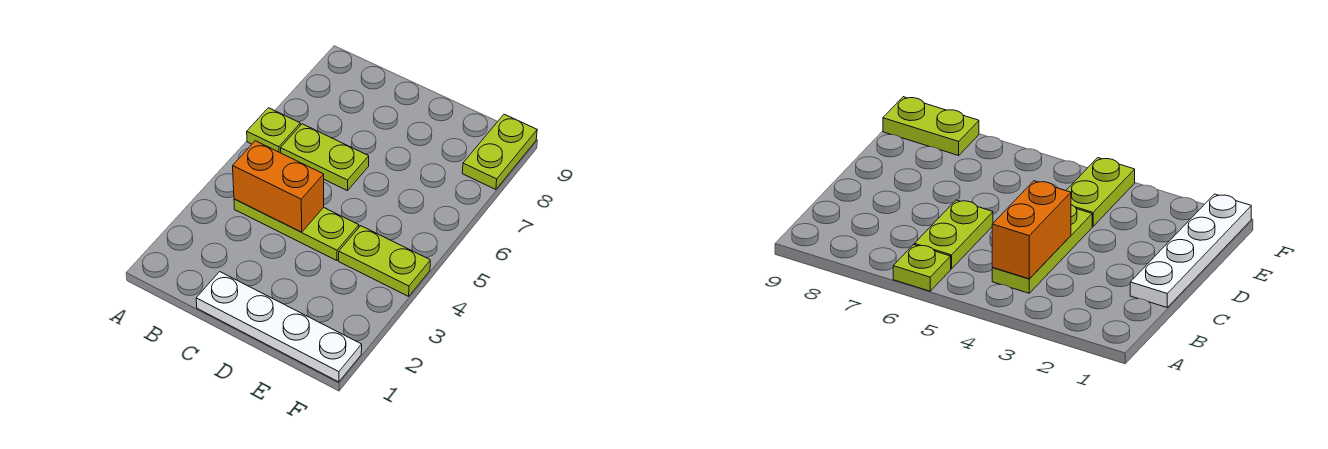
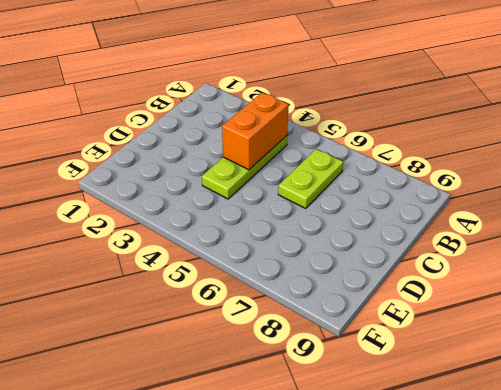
none -> lime plate A6 level 1
none -> white plate C1:F1 level 1

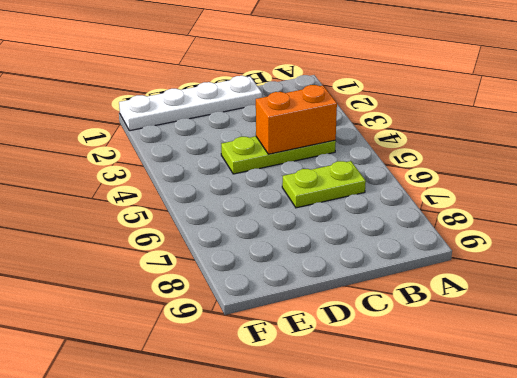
none -> lime plate A6 level 1
none -> lime plate E4:F4 level 1

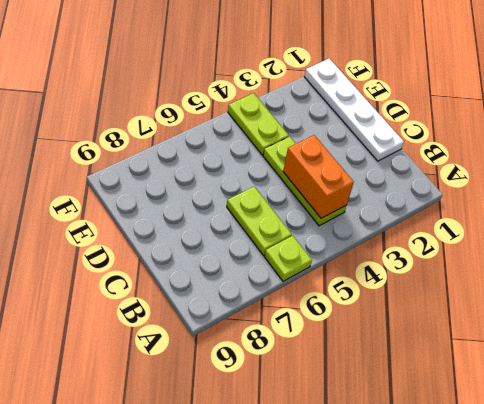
none -> lime plate F8:F9 level 1

